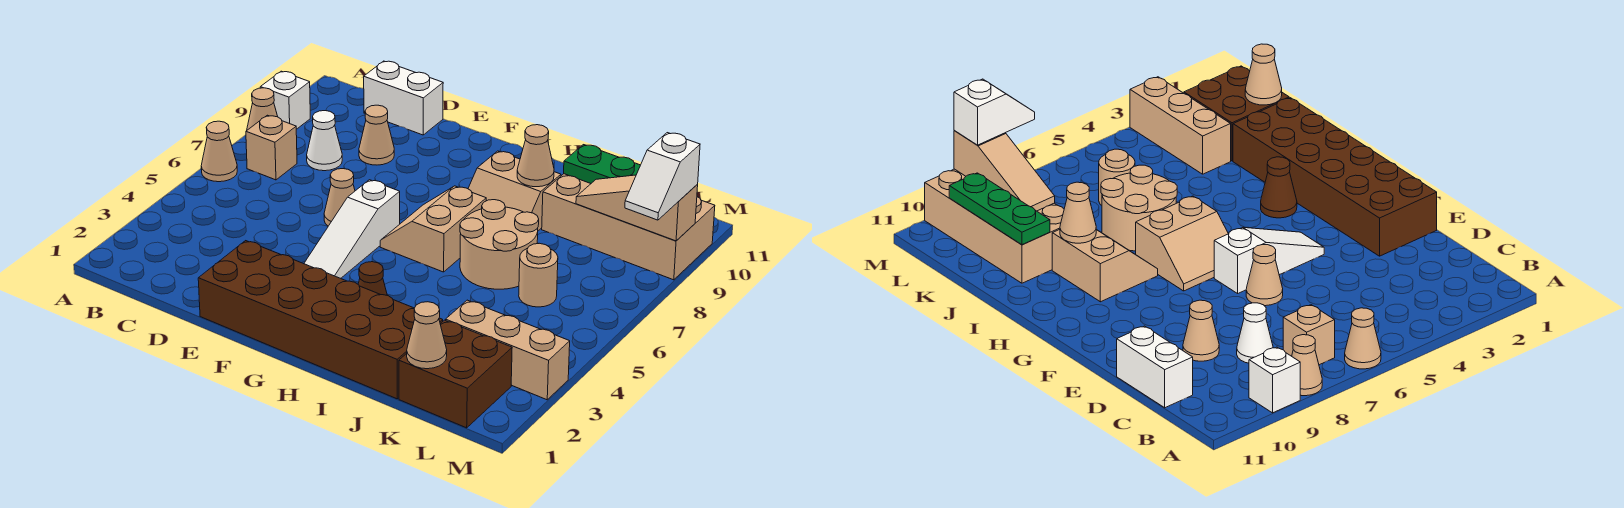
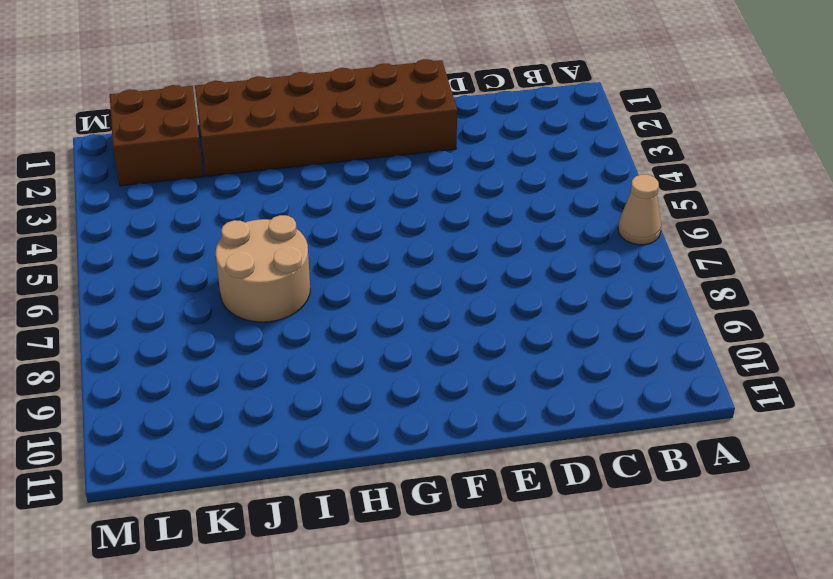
none -> tan cone A8 level 1
none -> white brick A9 level 1
none -> tan brick B7 level 1

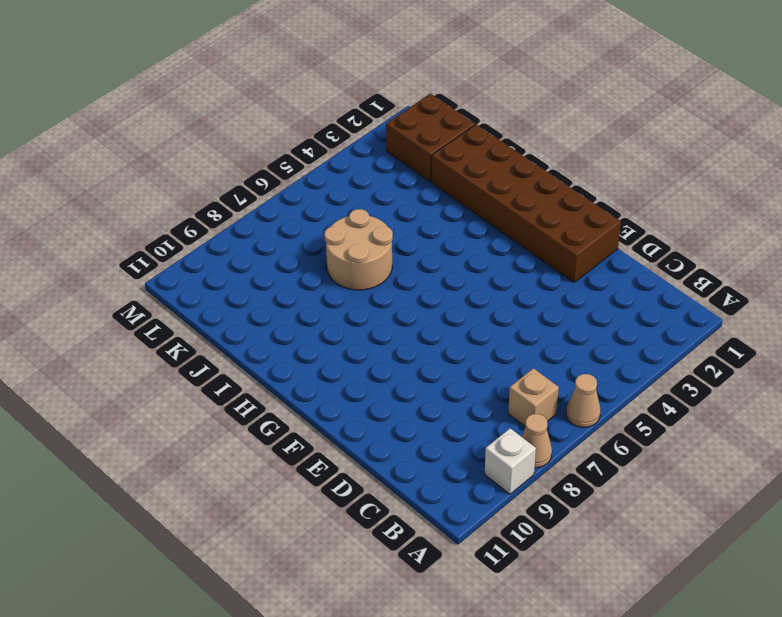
none -> white cone C8 level 1
none -> white brick C11:D11 level 1
none -> tan cone D9 level 1

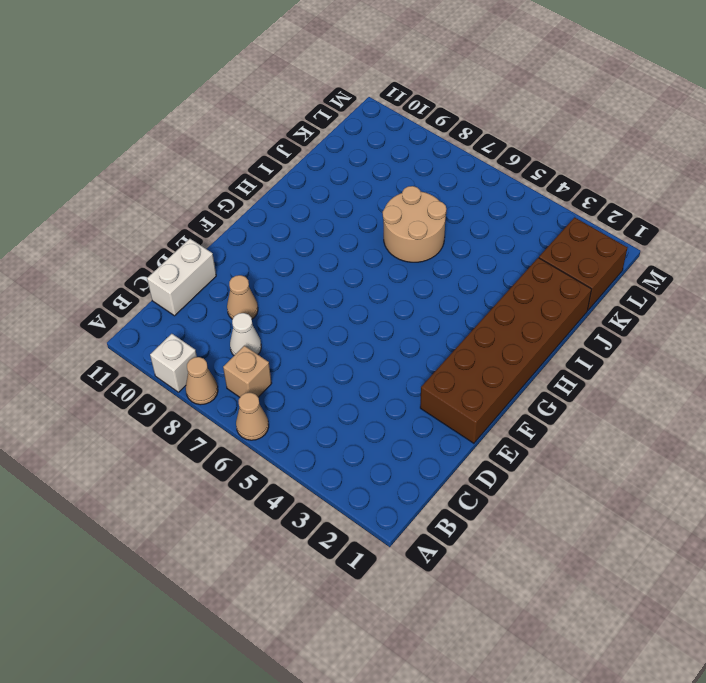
none -> tan cone E6 level 1
none -> white slope F4:F6 level 1 top 6
none -> tan slope G6:H7 level 1 top H

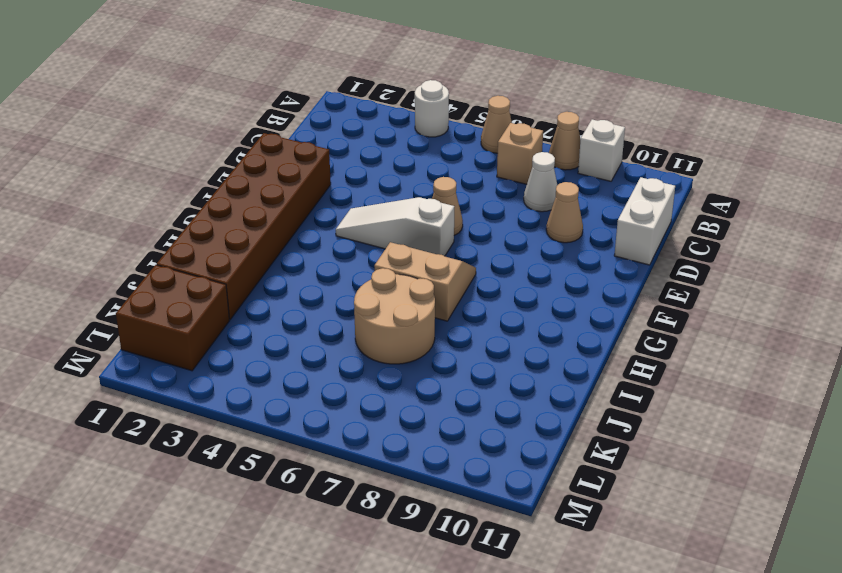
white round brick A4 level 1 -> none
none -> brown cone H3 level 1
none -> tan slope H8:I9 level 1 top 9
none -> tan brick J9:M10 level 1

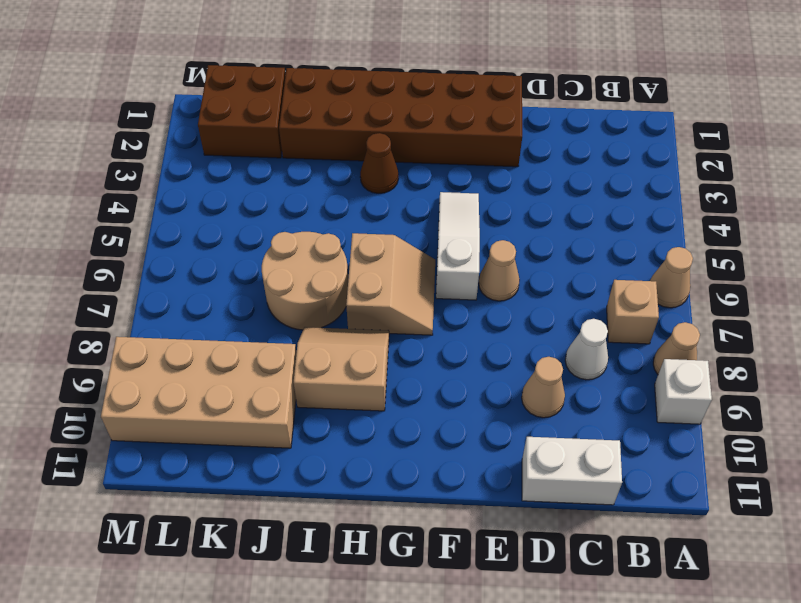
none -> tan brick K3:M3 level 1
none -> tan round brick K6 level 1
none -> tan cone I9 level 2

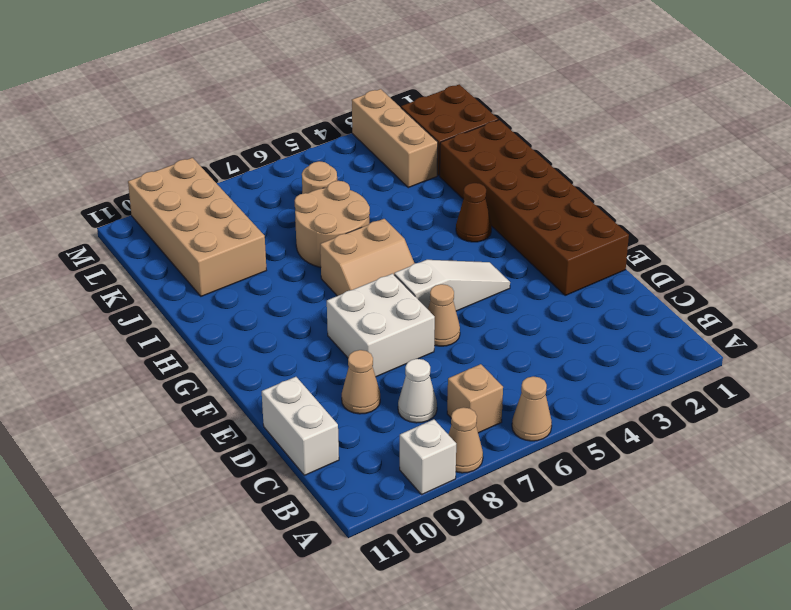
white brick E7:F8 level 1 -> none
none -> tan slope H8:I9 level 1 top 9
none -> tan cone I9 level 2
none -> green plate J10:L10 level 2

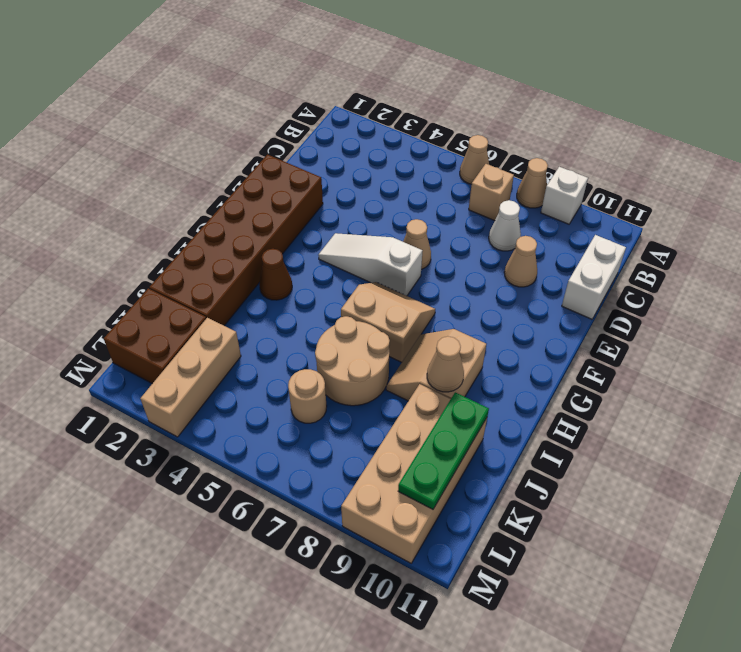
none -> tan cone K1 level 2
none -> tan slope K9:M9 level 2 top M
none -> white slope M8:M9 level 3 top 9

